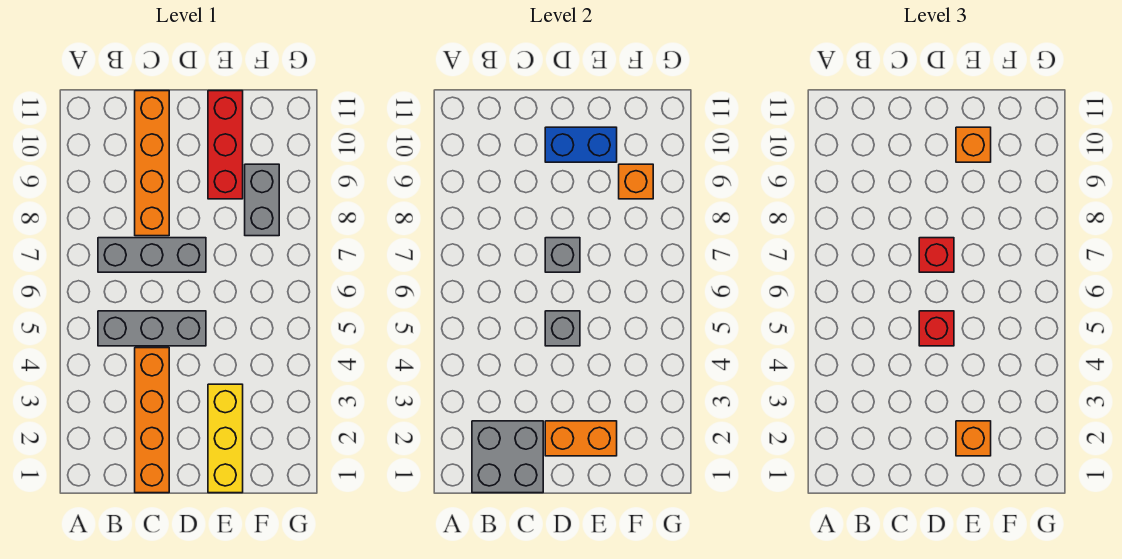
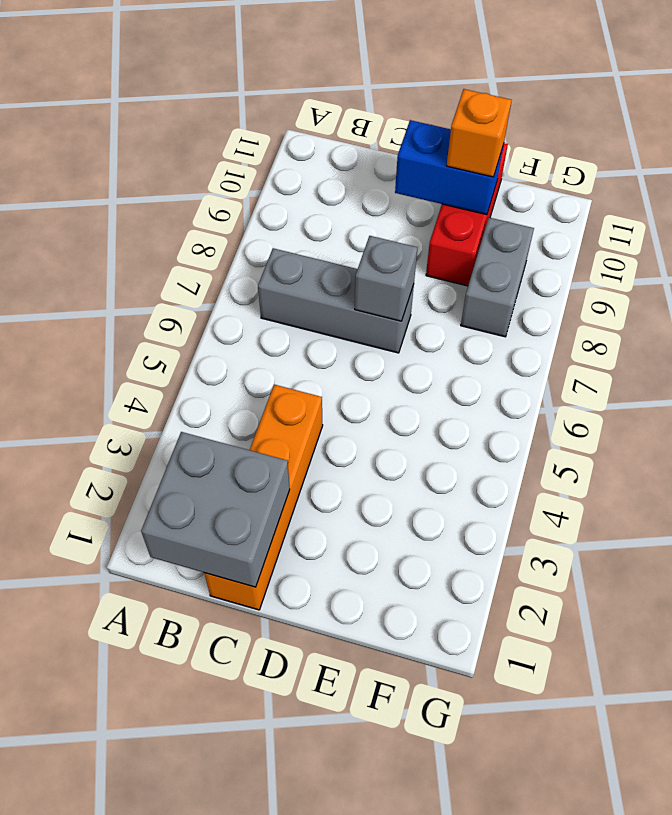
none -> grey brick B5:D5 level 1
none -> orange brick C8:C11 level 1
none -> yellow brick E1:E3 level 1

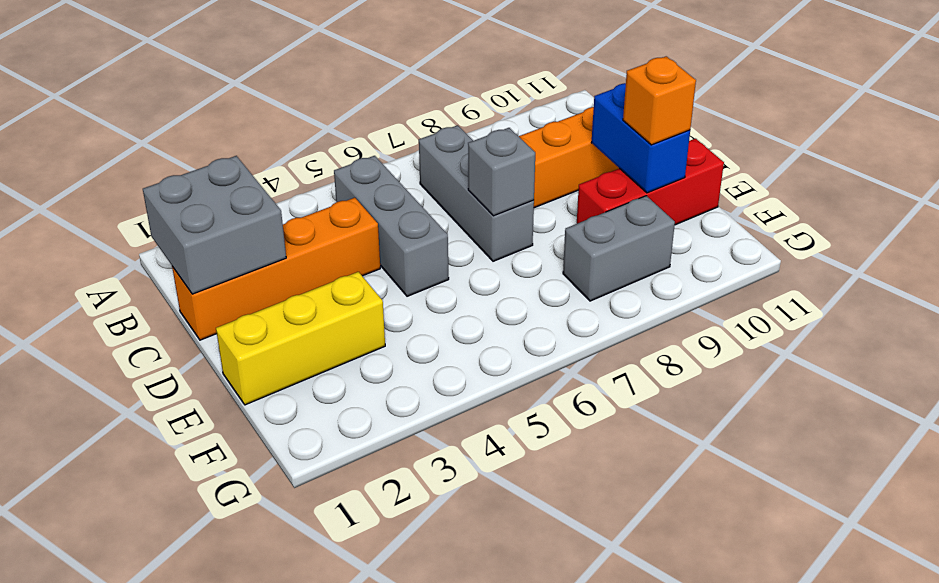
none -> orange brick D2:E2 level 2
none -> grey brick D5 level 2
none -> orange brick F9 level 2

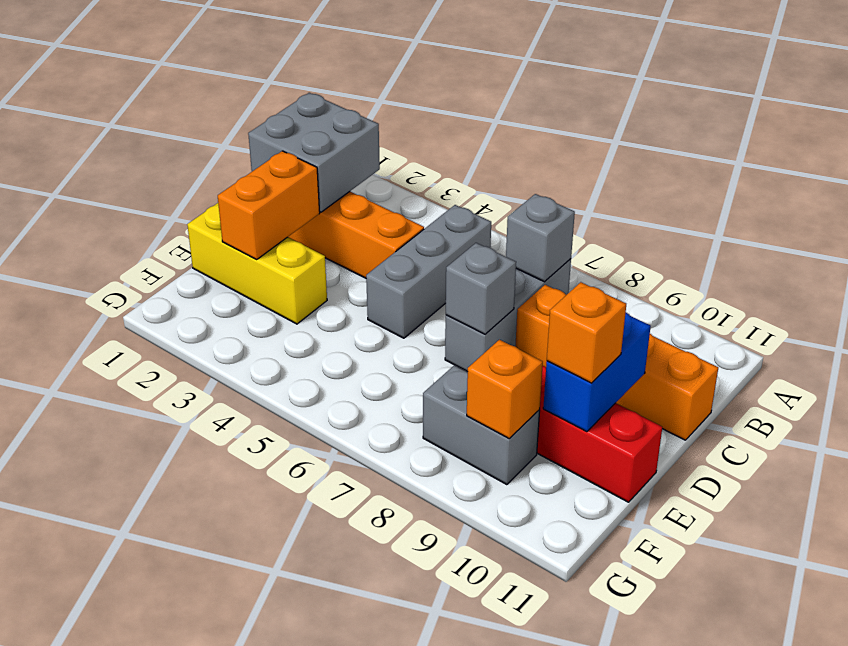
grey brick B7 level 2 -> grey brick D5 level 2
none -> red brick D5 level 3
none -> red brick D7 level 3
none -> orange brick E2 level 3

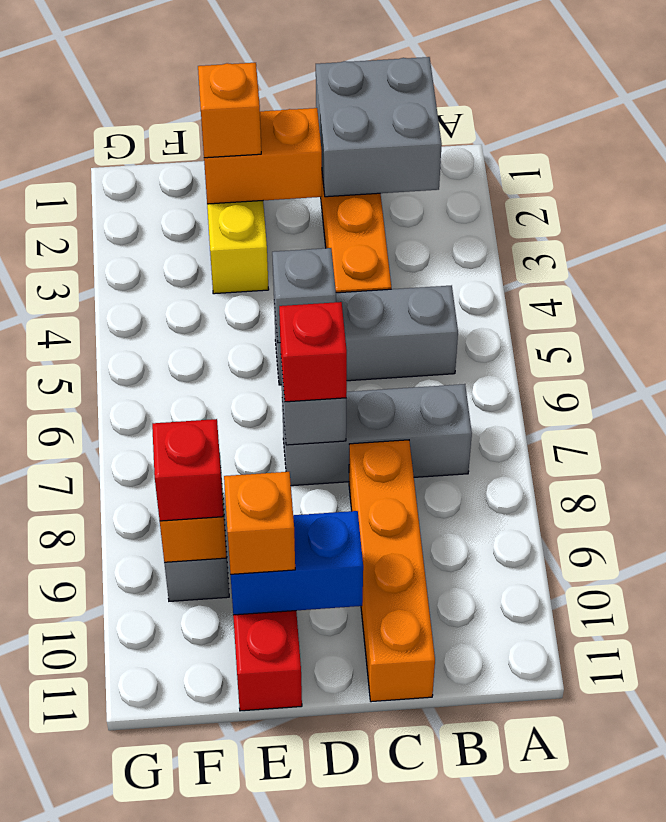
red brick F9 level 3 -> red brick D5 level 3

